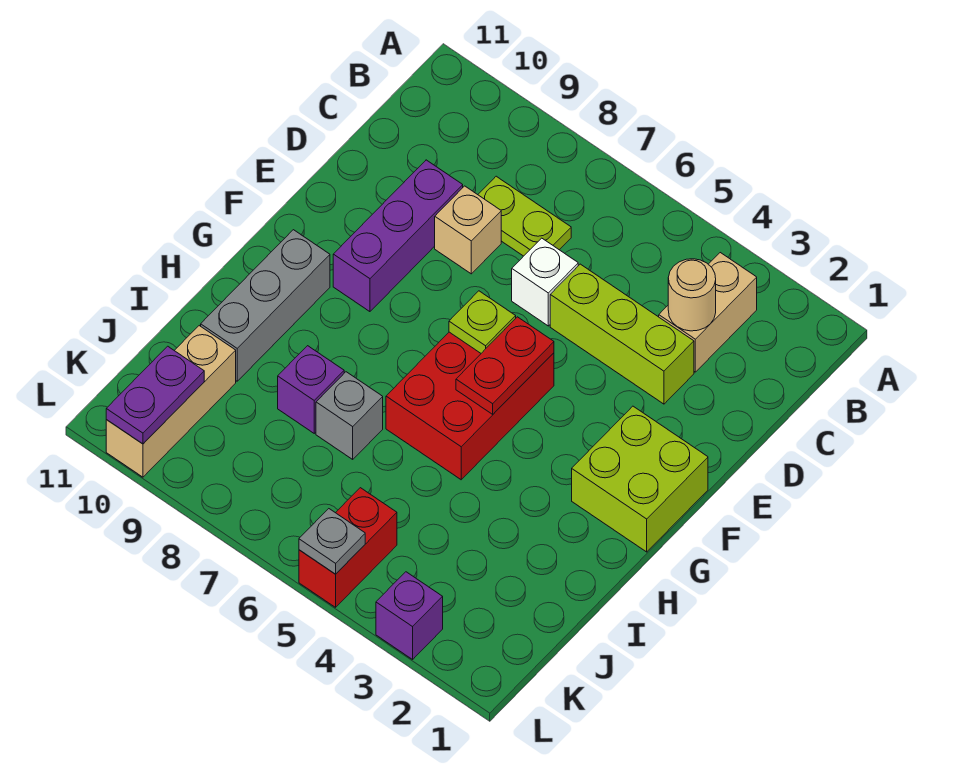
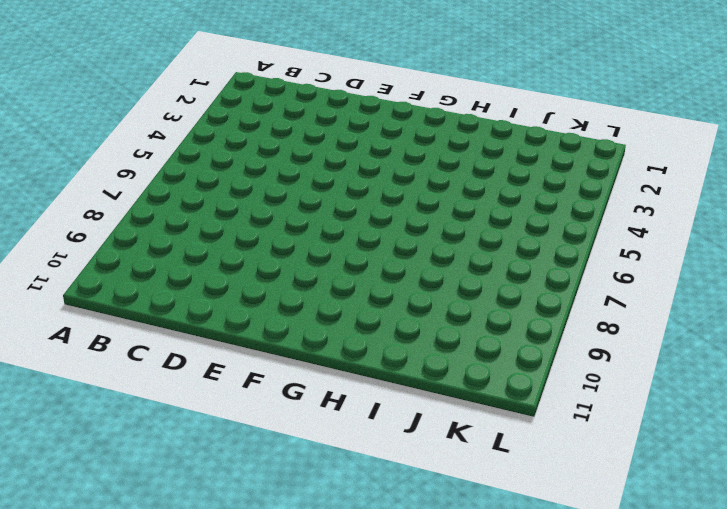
none -> tan brick B3:C3 level 1
none -> lime plate C7:C8 level 1
none -> lime brick D3:D5 level 1

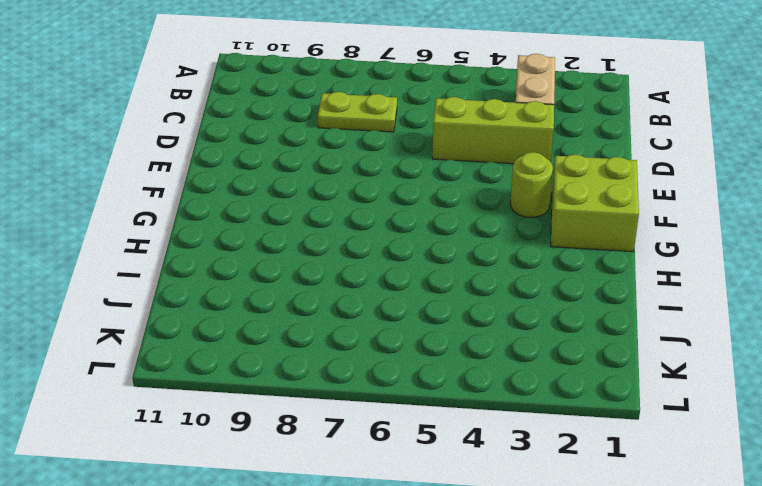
lime round brick F3 level 1 -> none
none -> white brick D6 level 1
none -> tan brick D8 level 1
none -> purple brick D9:F9 level 1

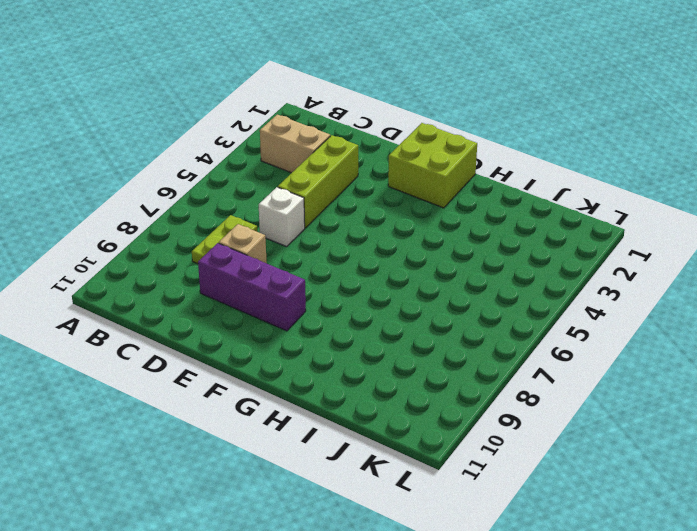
none -> red brick F5:H6 level 1
none -> grey brick G10:I10 level 1
none -> grey brick I7 level 1

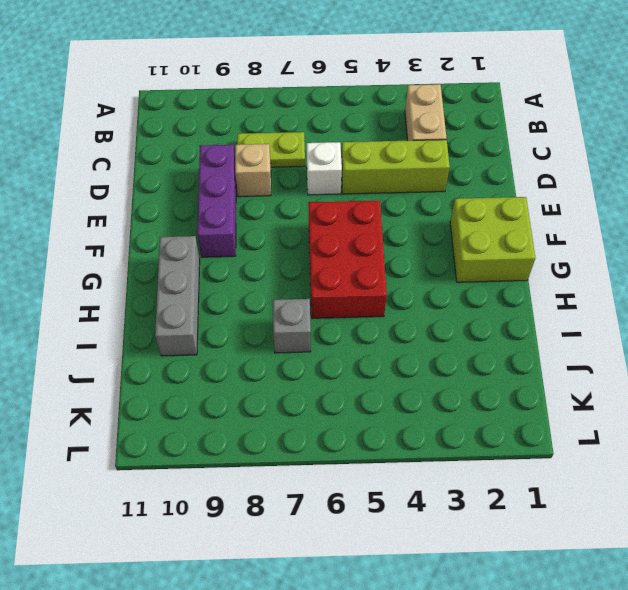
none -> purple brick I8 level 1
none -> tan brick J10:L10 level 1
none -> red brick K5:L5 level 1

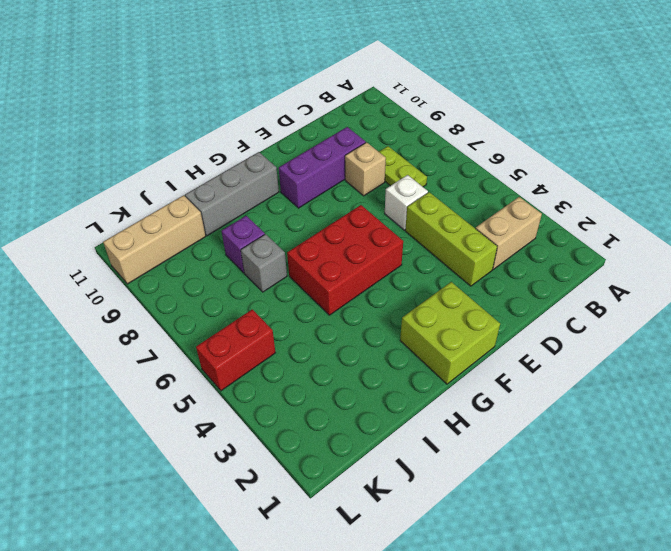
none -> purple brick L3 level 1
none -> tan round brick C3 level 2
none -> red plate F5:G5 level 2

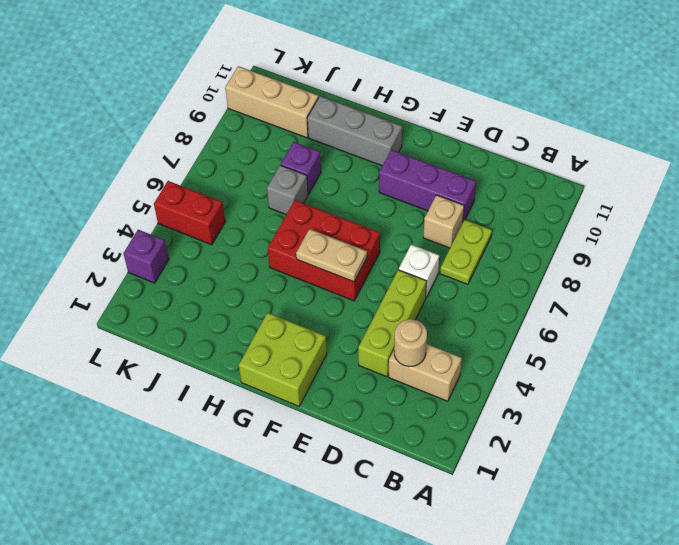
tan plate F5:G5 level 2 -> red plate F5:G5 level 2
none -> lime plate F6 level 2
none -> purple plate K10:L10 level 2
none -> grey plate L5 level 2

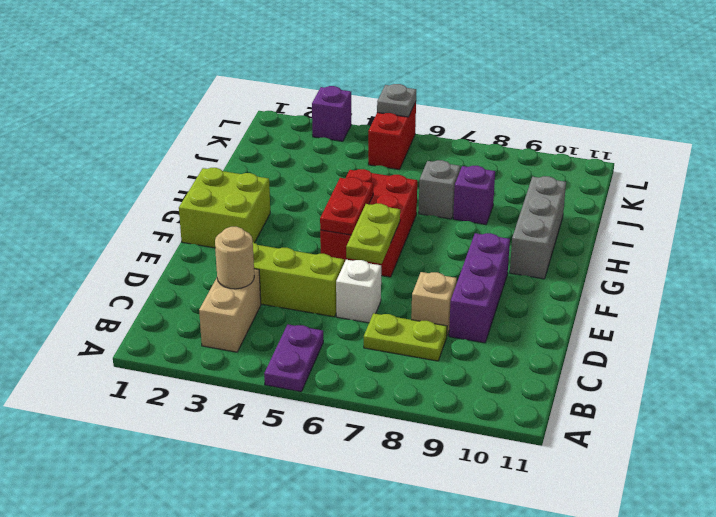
purple plate A5:B5 level 1 -> purple plate K10:L10 level 2
lime plate E6:F6 level 2 -> lime plate F6 level 2
none -> tan brick J10:L10 level 1

